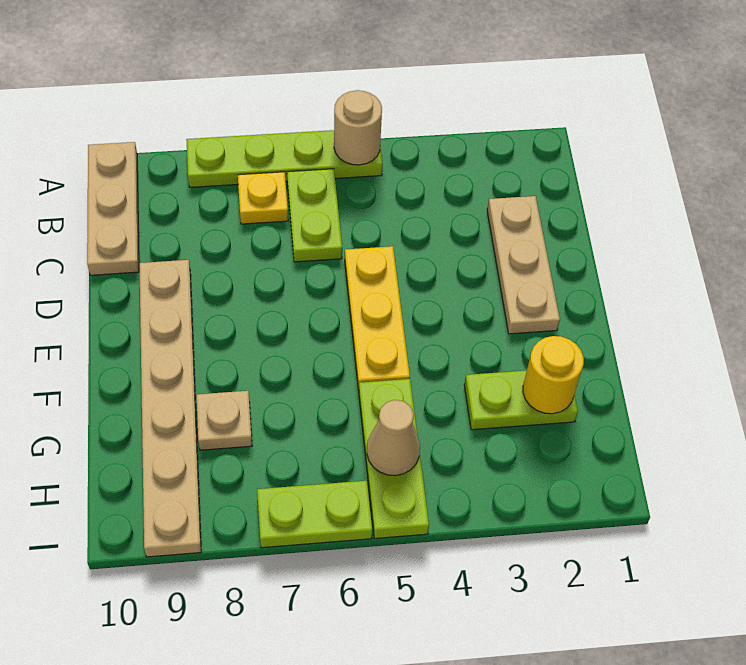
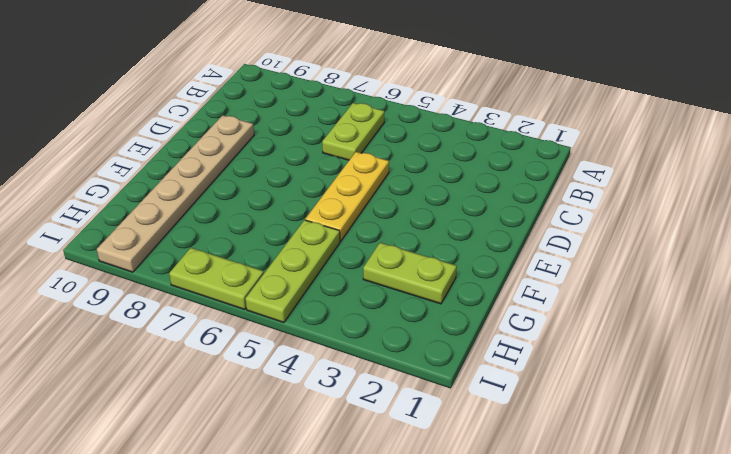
none -> lime plate A5:A8 level 1
none -> tan plate A10:C10 level 1
none -> yellow plate B7 level 1

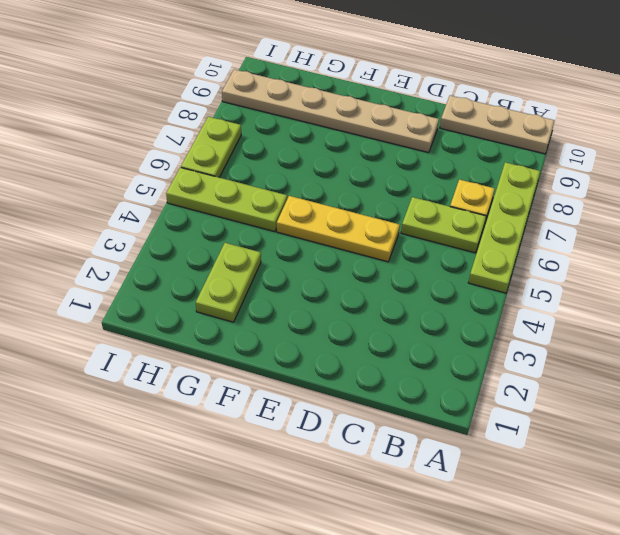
none -> tan plate C2:E2 level 1
none -> tan plate G8 level 1
none -> tan round brick A5 level 2

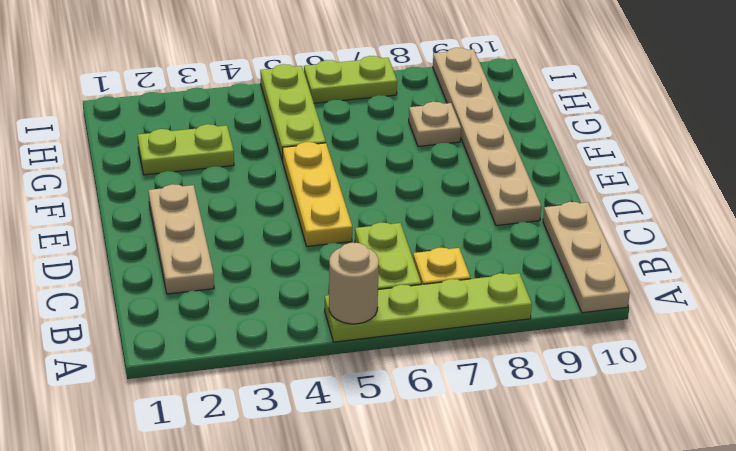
none -> yellow round brick G2 level 2
none -> tan cone H5 level 2

